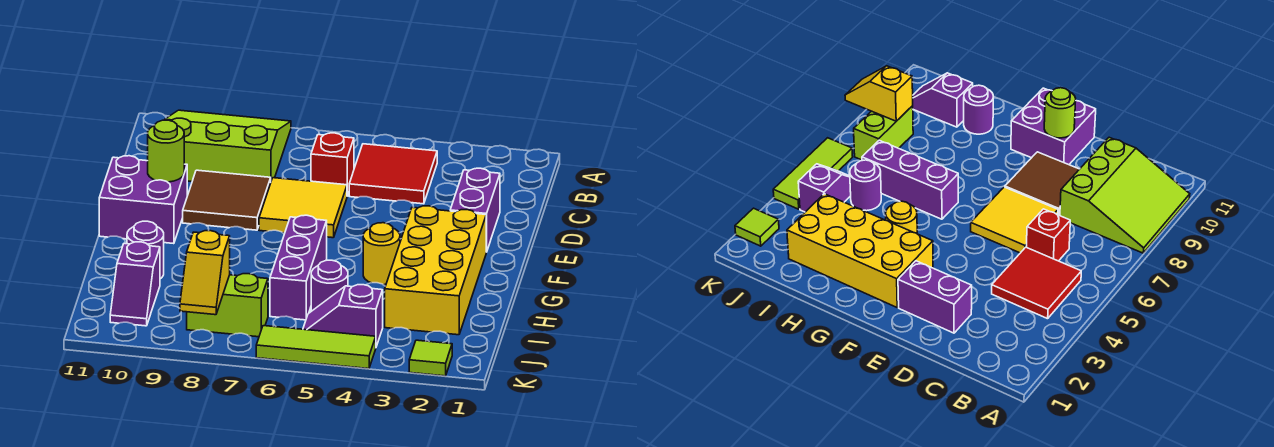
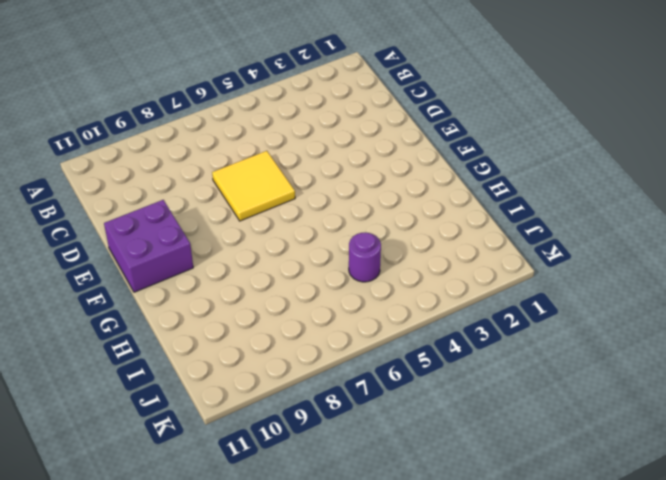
none -> lime slope A8:C10 level 1 top C
none -> red tile B4:C5 level 1
none -> red brick C6 level 1

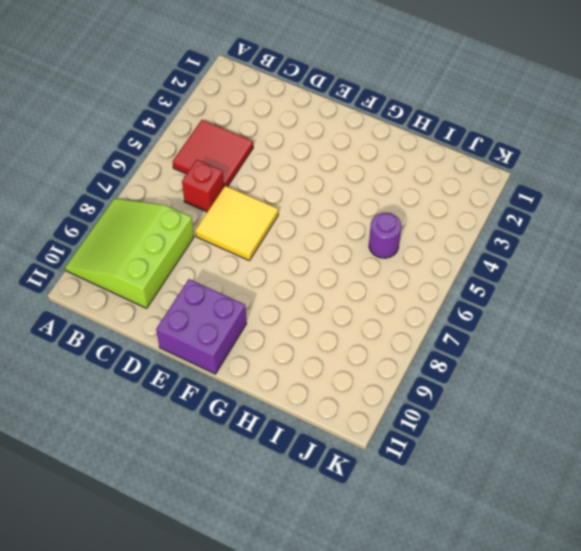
none -> purple brick D2:E2 level 1
none -> brown tile D8:E9 level 1
none -> yellow brick F2:I3 level 1

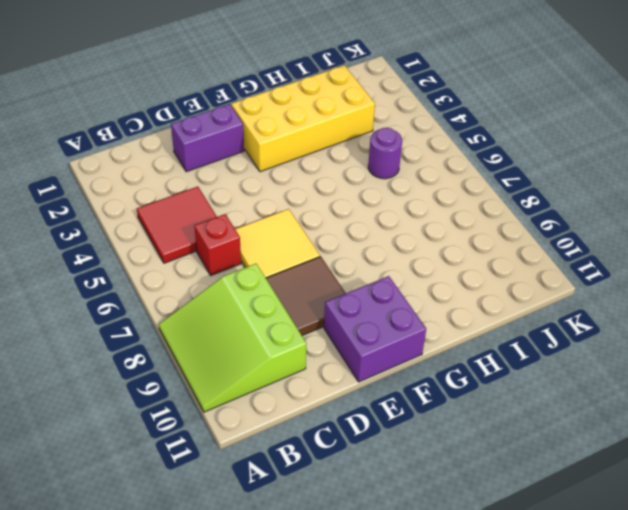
none -> yellow round brick G4 level 1
none -> purple brick G6:I6 level 1
none -> purple round brick H10 level 1

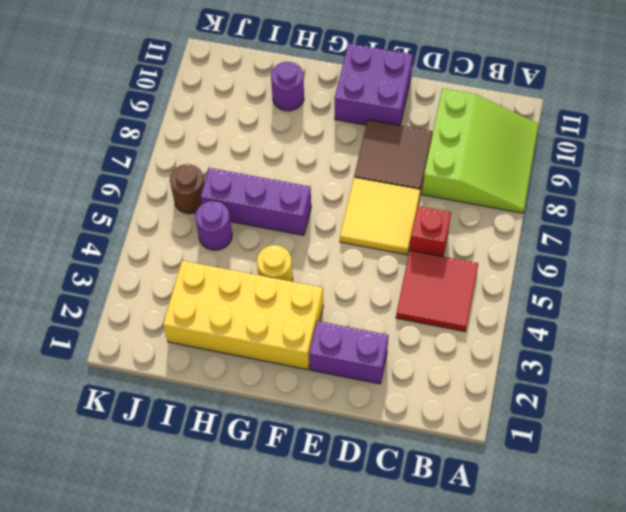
brown round brick J6 level 1 -> none
none -> purple slope I10:J10 level 1 top I
none -> purple slope J4:J5 level 1 top 4
none -> lime brick J7:J8 level 1

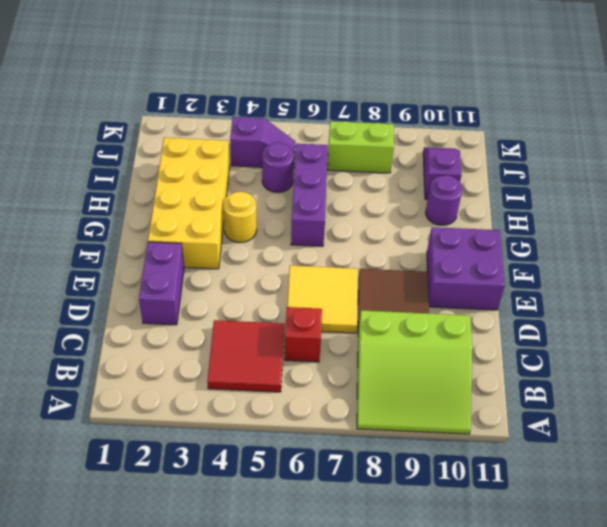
none -> lime tile K2 level 1
none -> lime tile K4:K6 level 1
none -> lime round brick E10 level 2

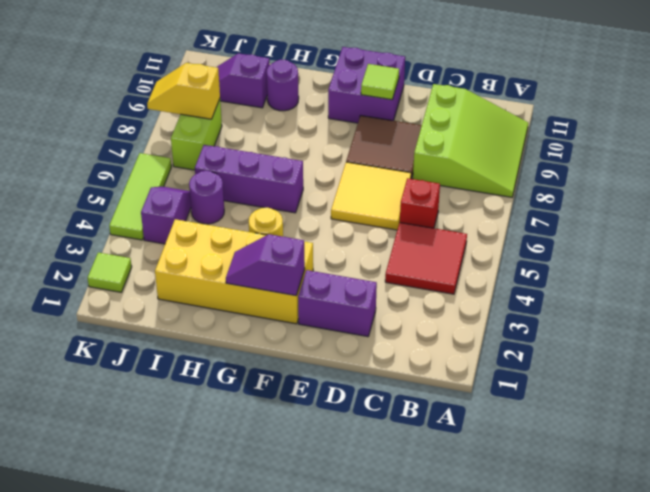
lime tile E10 level 2 -> lime round brick E10 level 2
purple slope F2:G2 level 2 top F -> none

